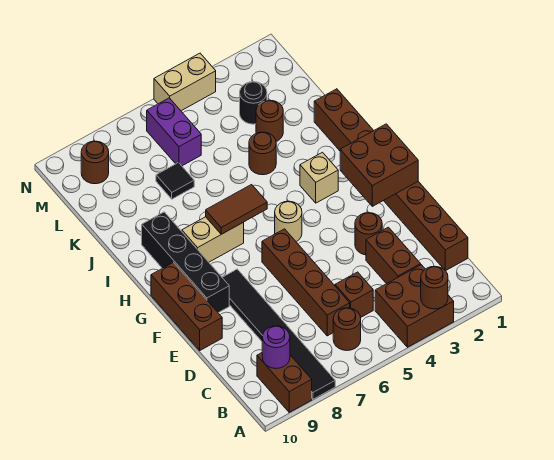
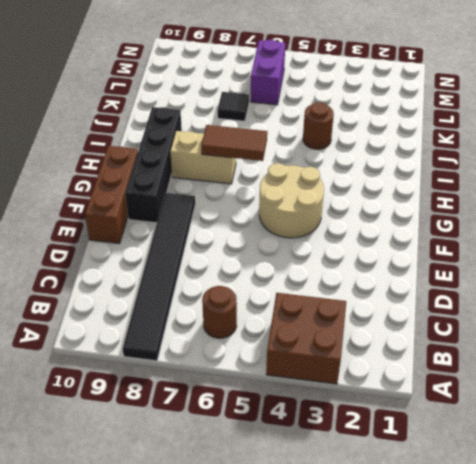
tan round brick F4:G5 level 1 -> tan round brick G5 level 1
none -> brown brick A9:B9 level 1
none -> brown brick C1:J1 level 1
none -> brown brick C3:D3 level 1

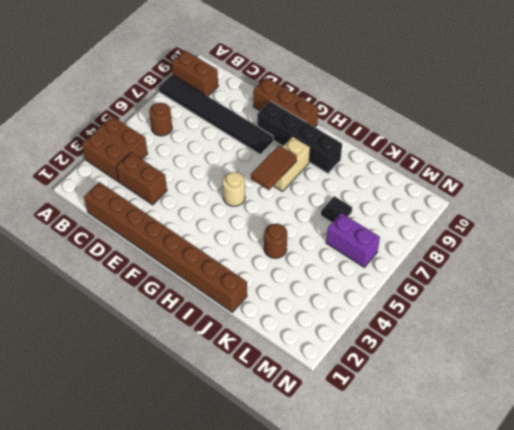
none -> brown brick C5 level 1
none -> brown brick C6:F6 level 1
none -> brown round brick E3 level 1

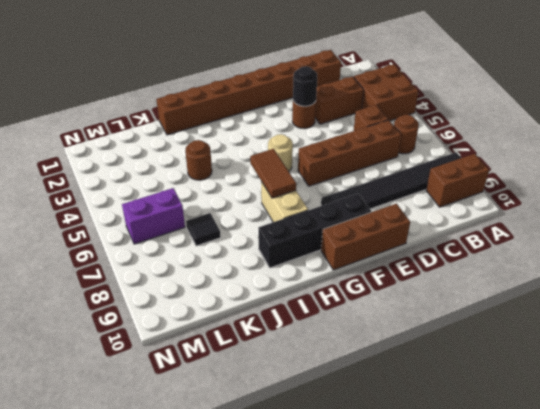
black round brick E3 level 2 -> black round brick L3 level 1
none -> tan brick H3 level 1
none -> brown round brick K3 level 1
none -> brown round brick M9 level 1

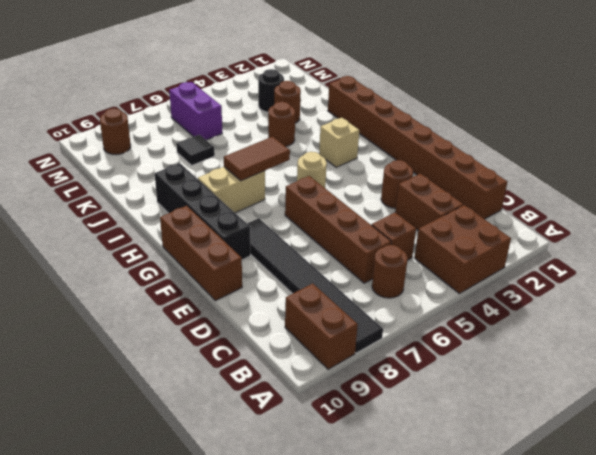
none -> tan brick N4:N5 level 1
none -> brown round brick A3 level 2
none -> purple round brick B9 level 2

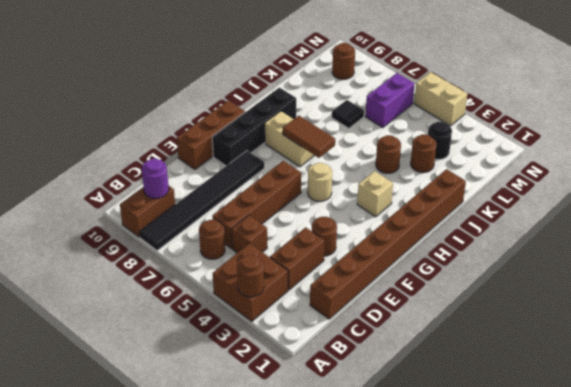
none -> brown brick F1:G2 level 2

